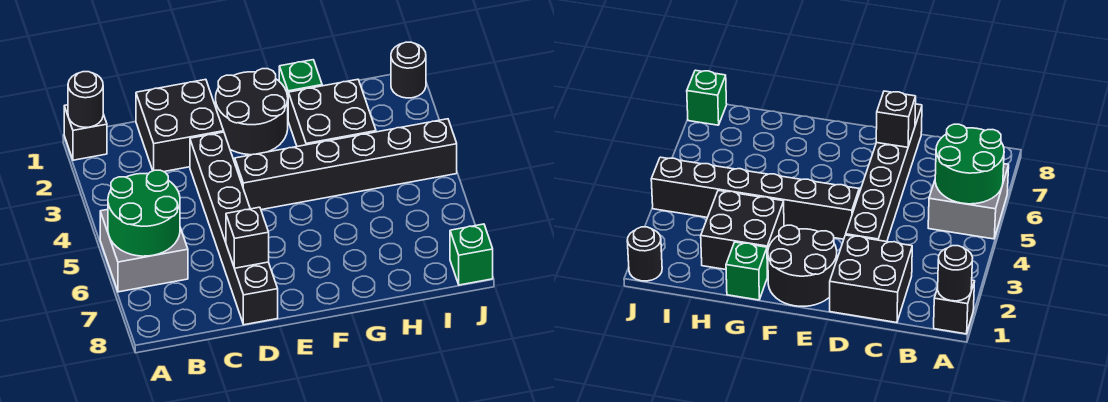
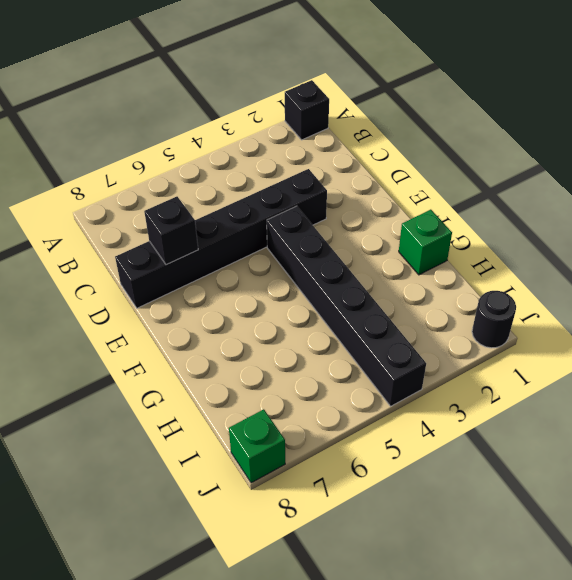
none -> grey brick A5:B6 level 1
none -> black brick C1:D2 level 1
none -> black round brick E1:F2 level 1

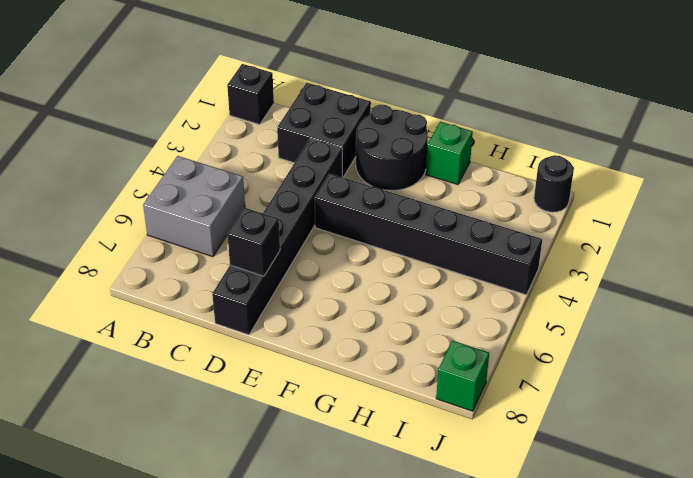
none -> black brick G2:H3 level 1
none -> black round brick A1 level 2
none -> green round brick A5:B6 level 2

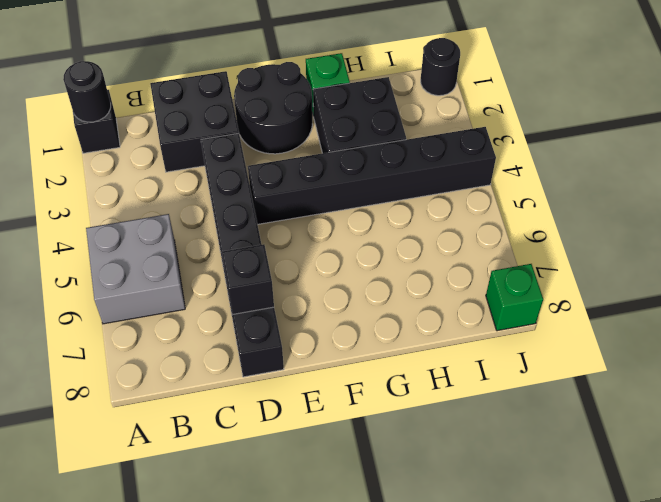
none -> green round brick A5:B6 level 2

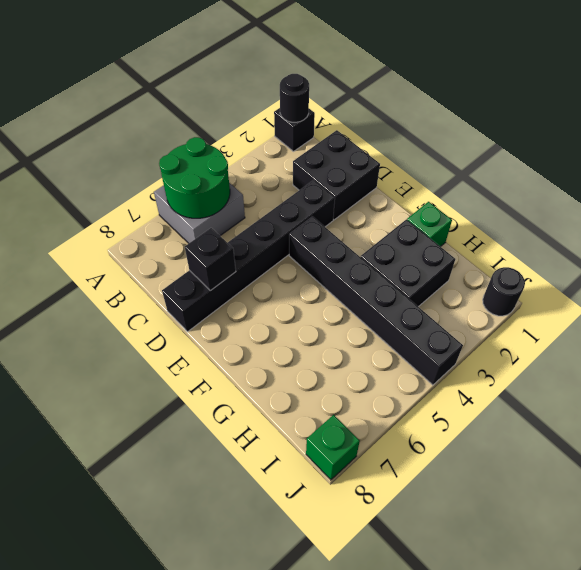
none -> black round brick E1:F2 level 1

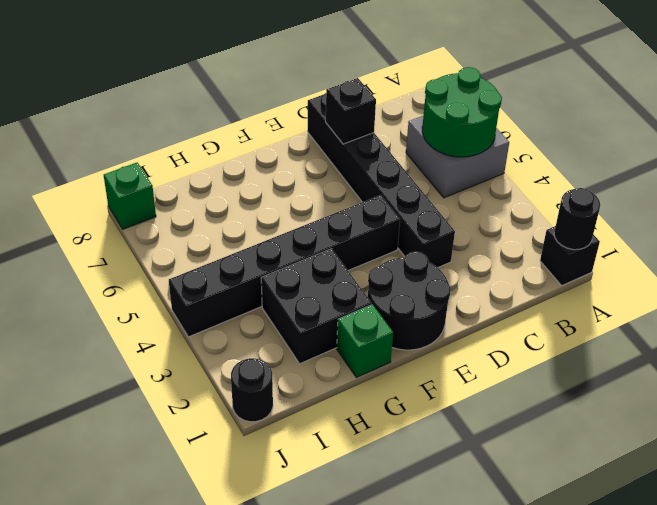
none -> black brick C1:D2 level 1

